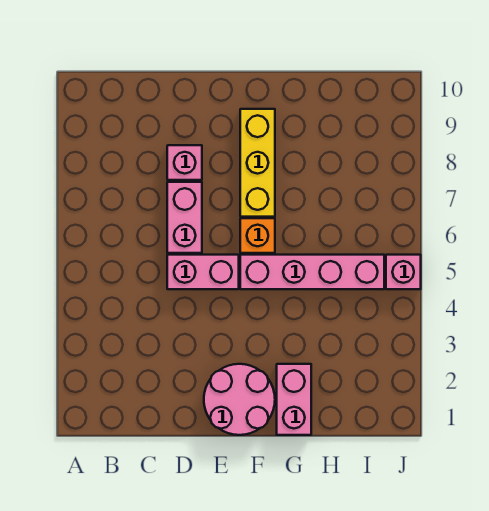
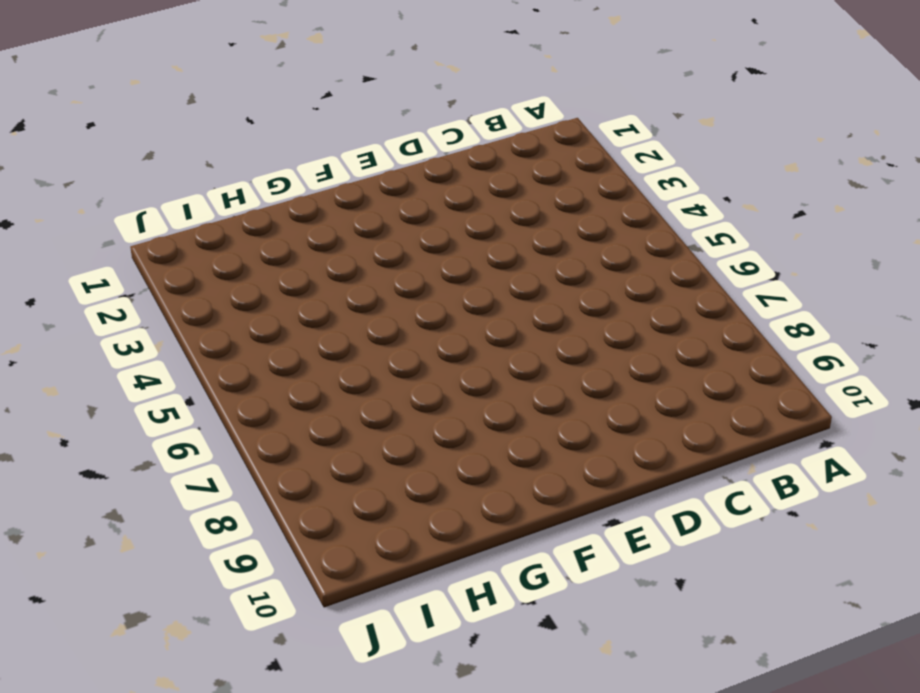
none -> pink brick D5:E5 level 1
none -> pink brick D6:D7 level 1

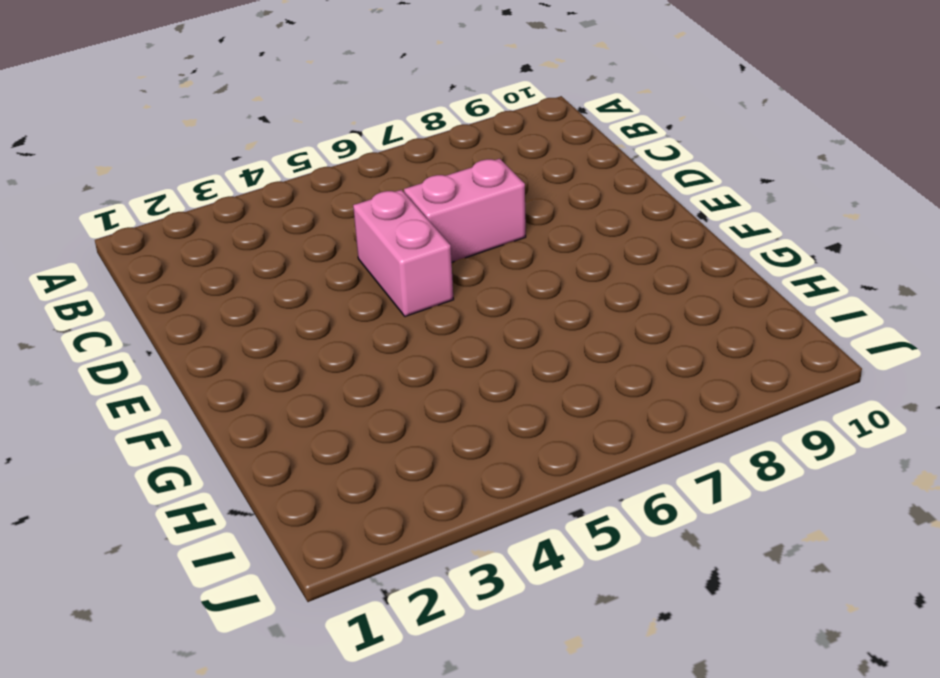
none -> pink brick D8 level 1
none -> pink round brick E1:F2 level 1

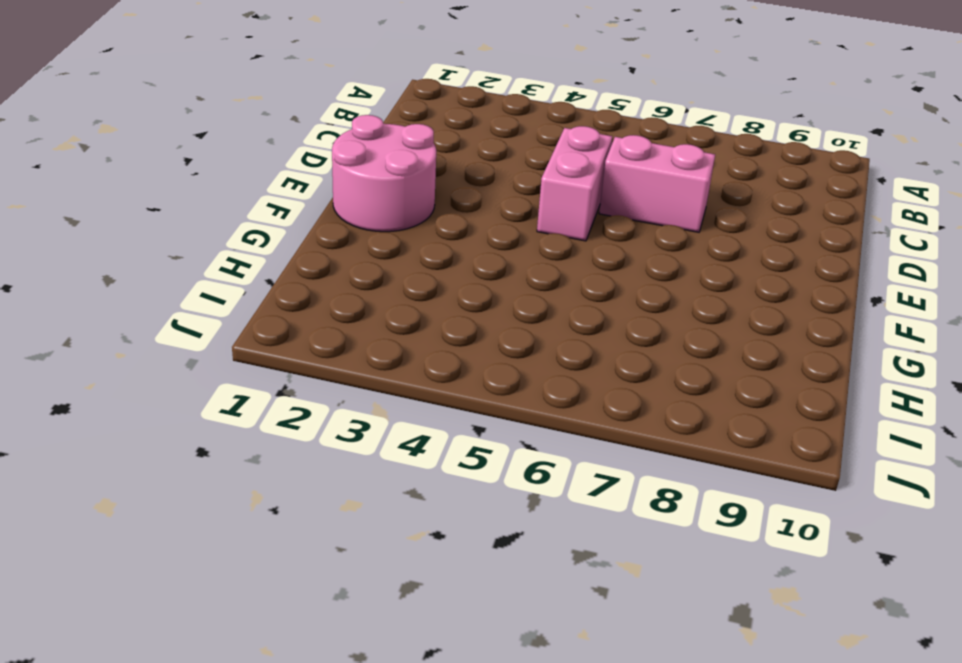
none -> pink brick D8 level 1
none -> pink brick F5:I5 level 1

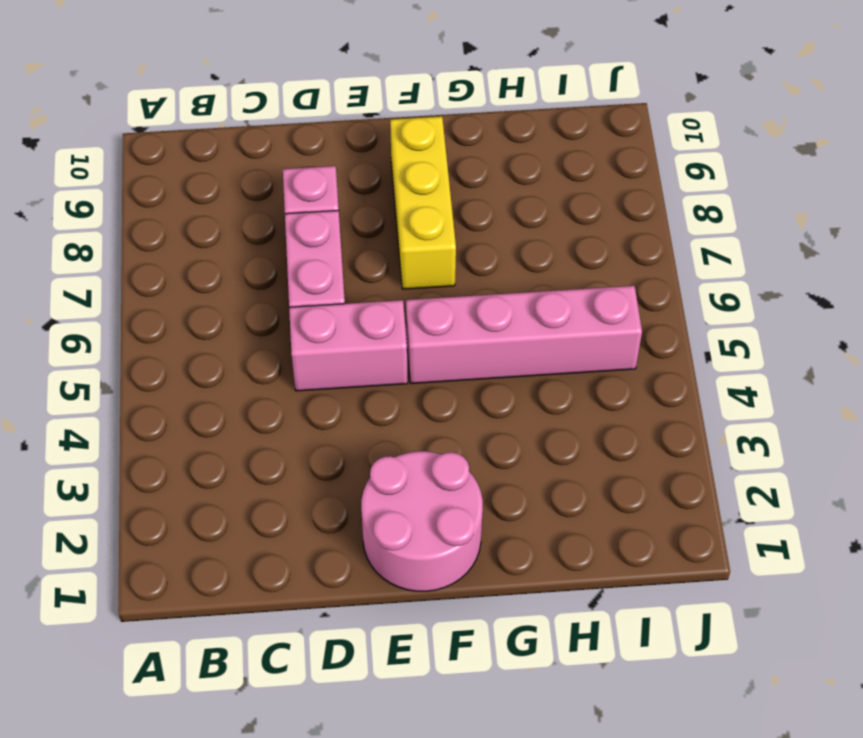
none -> orange brick F6 level 1
none -> pink brick G1:G2 level 1

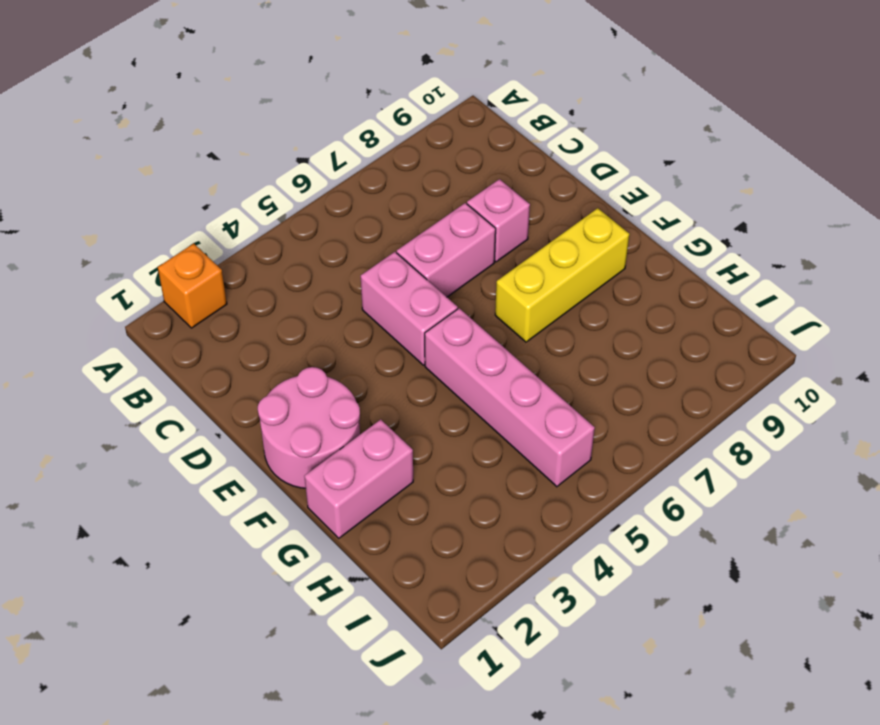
orange brick A2 level 1 -> orange brick F6 level 1
none -> pink brick J5 level 1

